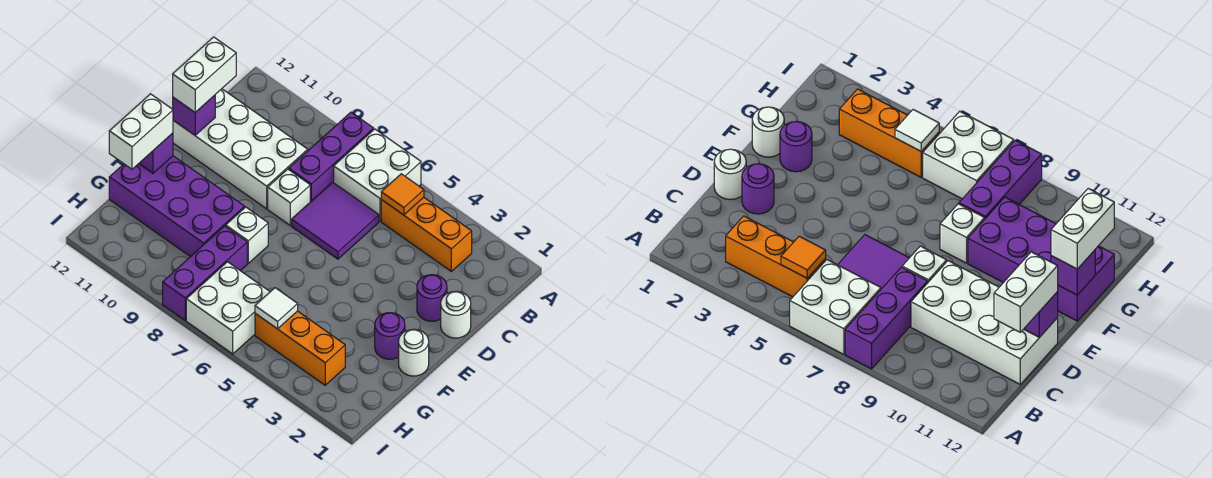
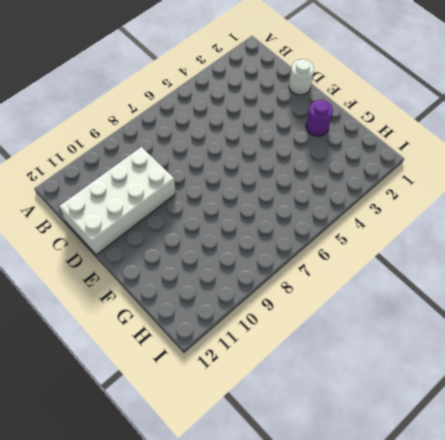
none -> white brick A6:B7 level 1
none -> purple brick A8:C8 level 1
none -> orange brick B3:B5 level 1

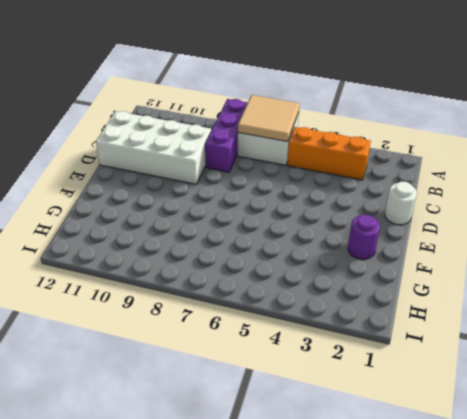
tan tile A6:B7 level 2 -> none
none -> purple tile C6:D7 level 1
none -> purple round brick D2 level 1
none -> white brick D8 level 1

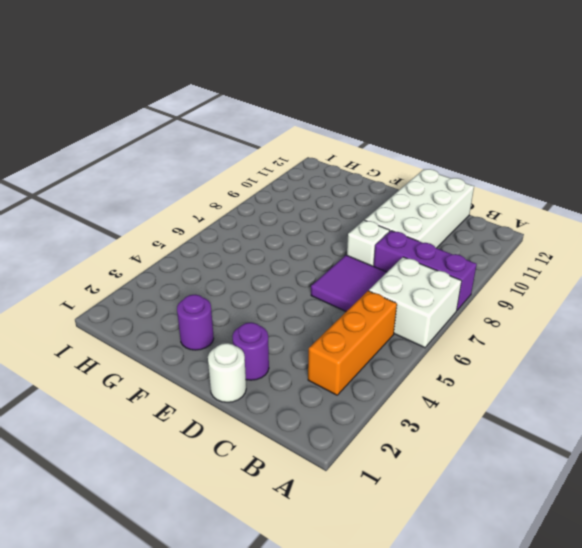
none -> white round brick F1 level 1
none -> white brick F8 level 1
none -> purple brick F9:G12 level 1

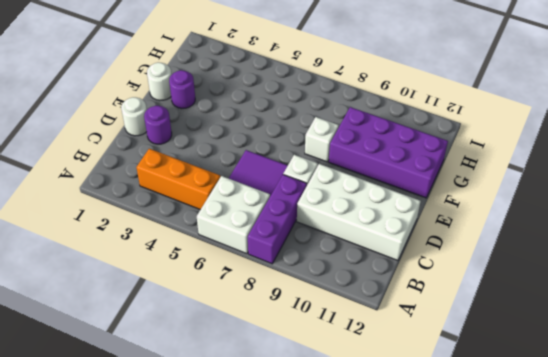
none -> purple brick G8:I8 level 1
none -> orange brick H3:H5 level 1
none -> white brick H6:I7 level 1

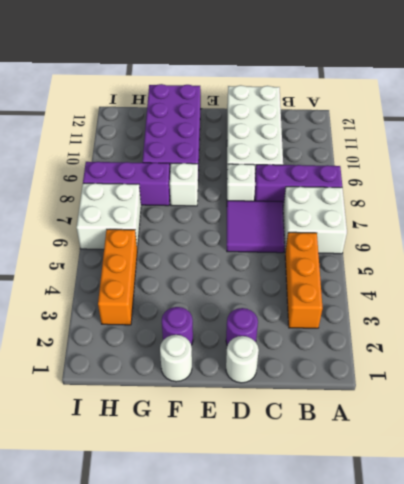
none -> orange tile B5 level 2
none -> purple brick D12 level 2
none -> purple brick F12 level 2

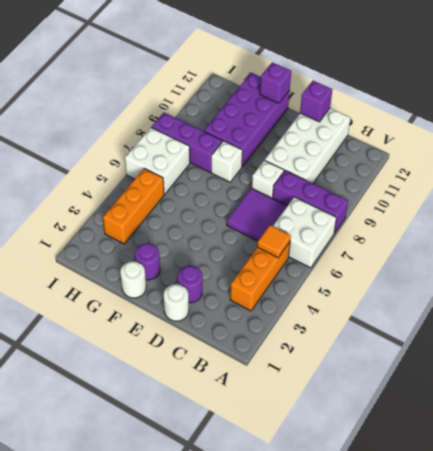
none -> white tile H5 level 2
none -> white brick C12:D12 level 3
none -> white brick F12:G12 level 3

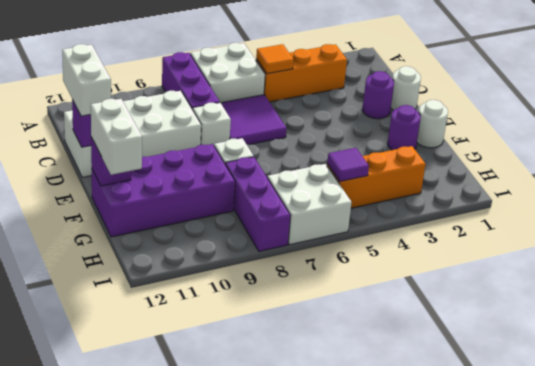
purple tile H5 level 2 -> white tile H5 level 2

